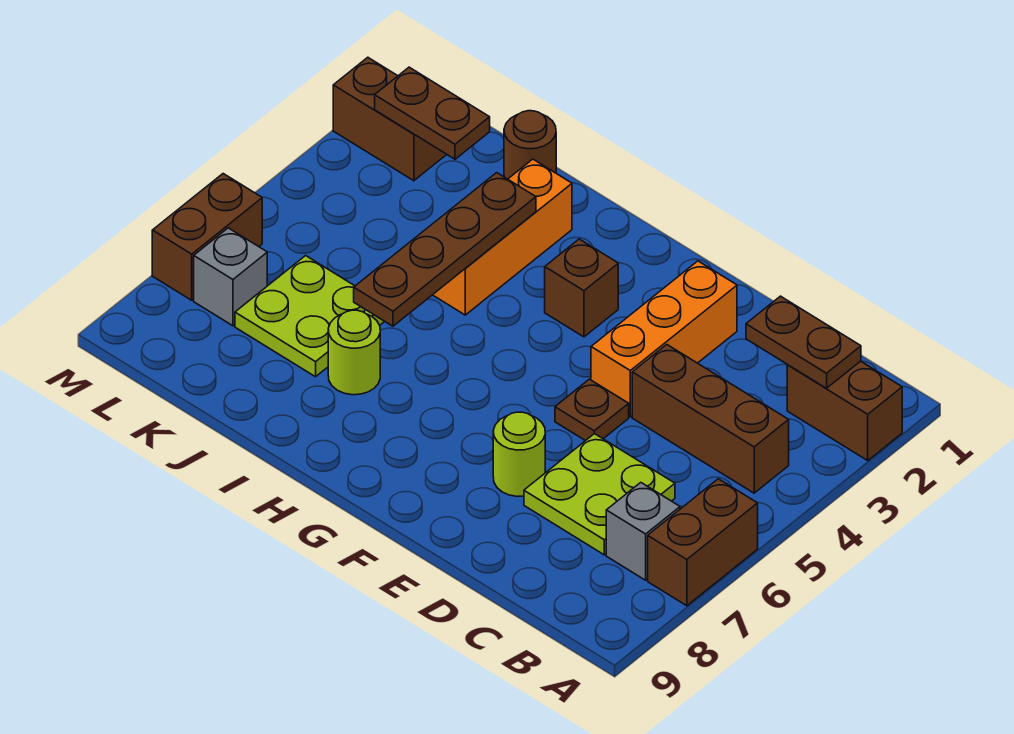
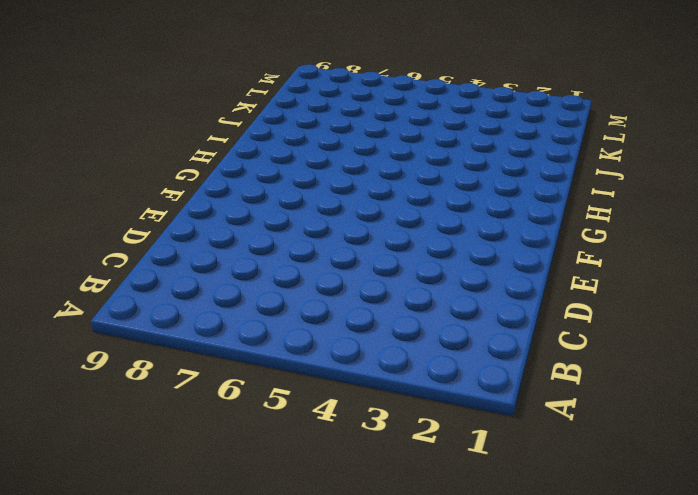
none -> brown brick A2:B2 level 1
none -> brown brick A6:A7 level 1
none -> brown brick B4:D4 level 1

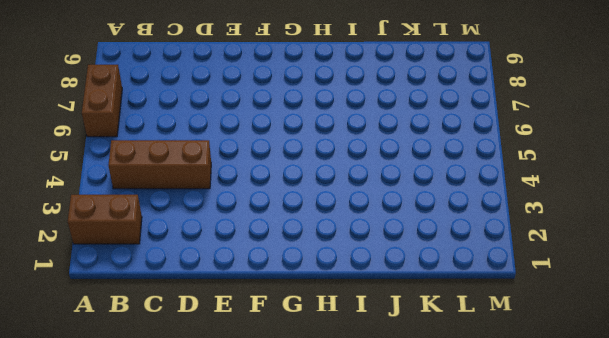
none -> grey brick B7 level 1
none -> lime plate C6:D7 level 1
none -> orange brick E2:E4 level 1

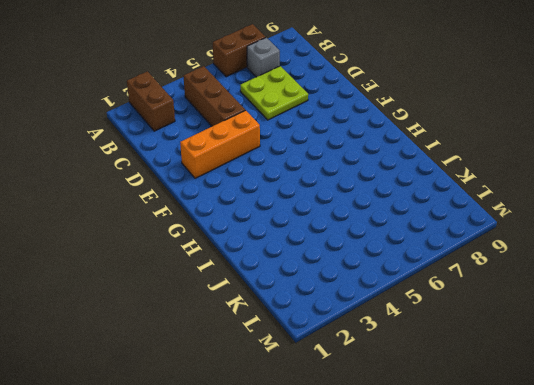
none -> brown plate E5 level 1
none -> lime round brick E7 level 1
none -> brown brick G3 level 1

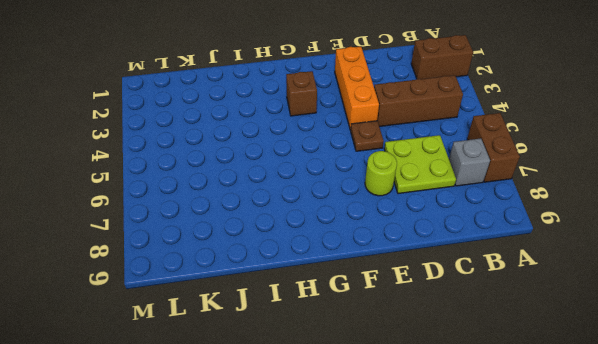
none -> orange brick I2:I4 level 1
none -> lime round brick I7 level 1
none -> brown round brick J1 level 1

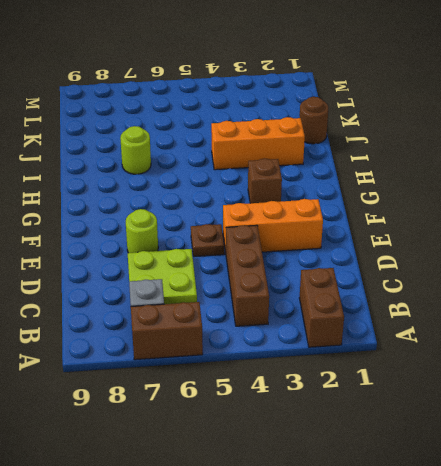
none -> lime plate J6:K7 level 1
none -> brown brick L2:M2 level 1
none -> grey brick L7 level 1

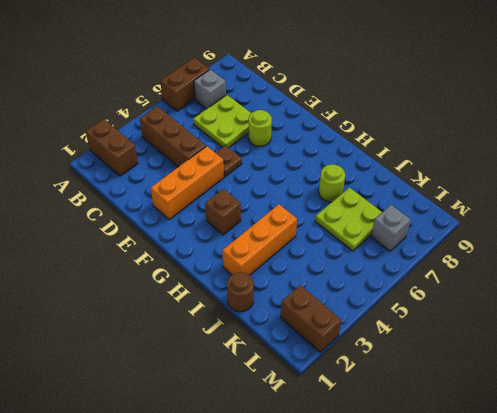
none -> brown brick M6:M7 level 1
none -> brown plate B2:C2 level 2
none -> brown plate I3:I6 level 2

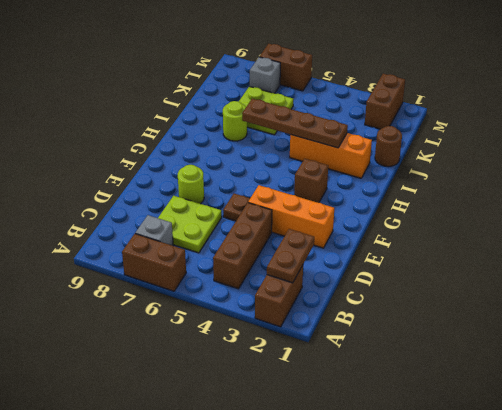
none -> brown plate K2:L2 level 2

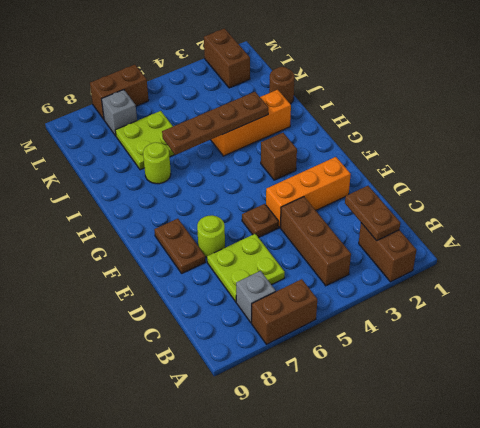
brown plate E8:F8 level 1 -> brown plate K2:L2 level 2

